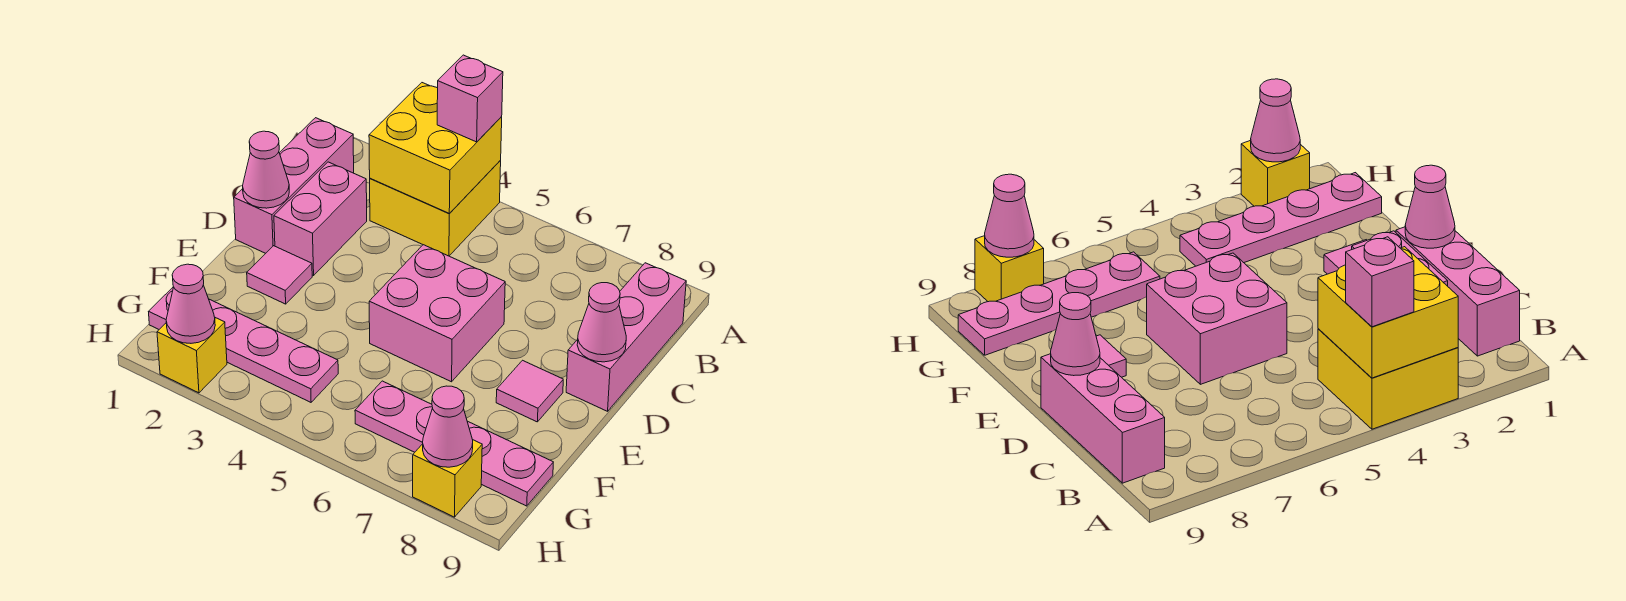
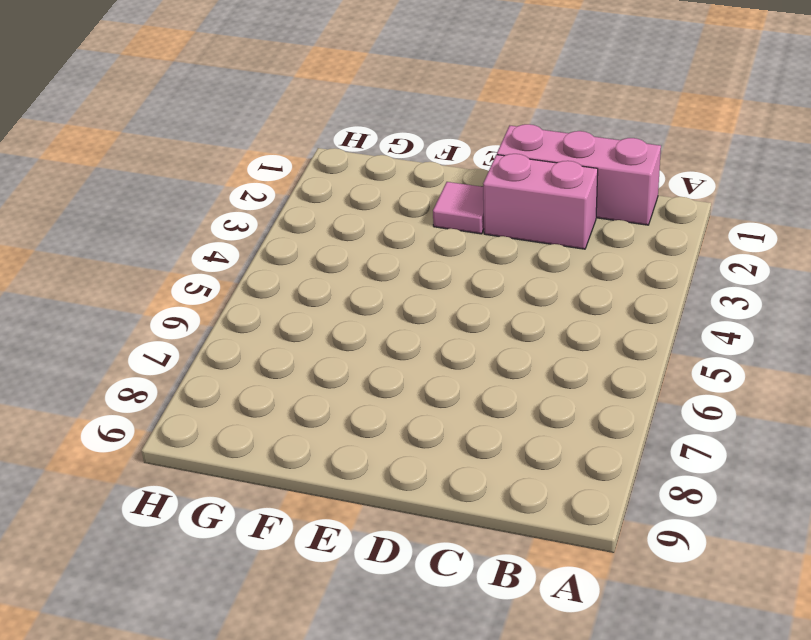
none -> yellow brick A3:B4 level 1
none -> pink brick B9:D9 level 1
none -> pink brick D5:E6 level 1

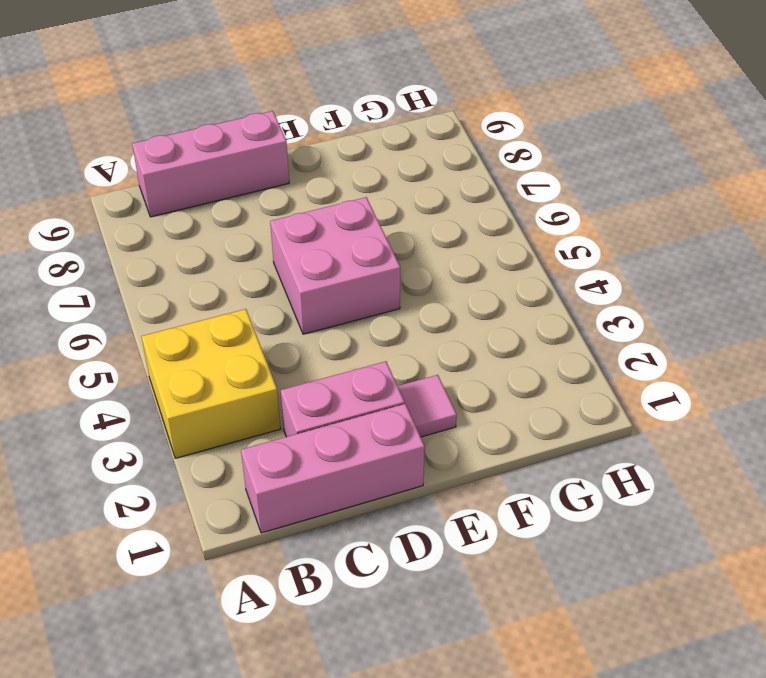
none -> pink tile E8 level 1
none -> pink plate G1:G4 level 1
none -> pink plate G6:G9 level 1

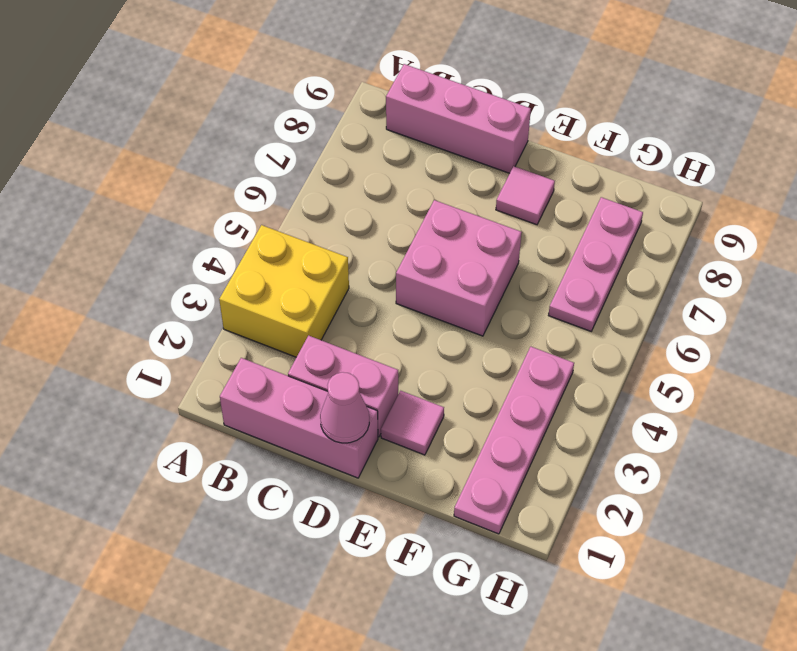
pink plate G6:G8 level 1 -> pink plate G6:G9 level 1
none -> yellow brick H2 level 1
none -> yellow brick H8 level 1
none -> yellow brick A3:B4 level 2

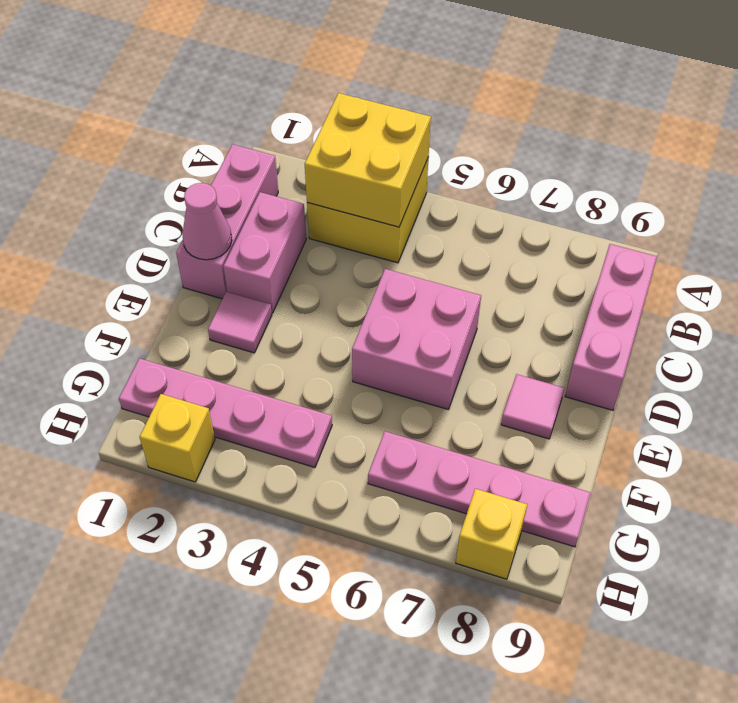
none -> pink cone D9 level 2
none -> pink cone H2 level 2
none -> pink cone H8 level 2

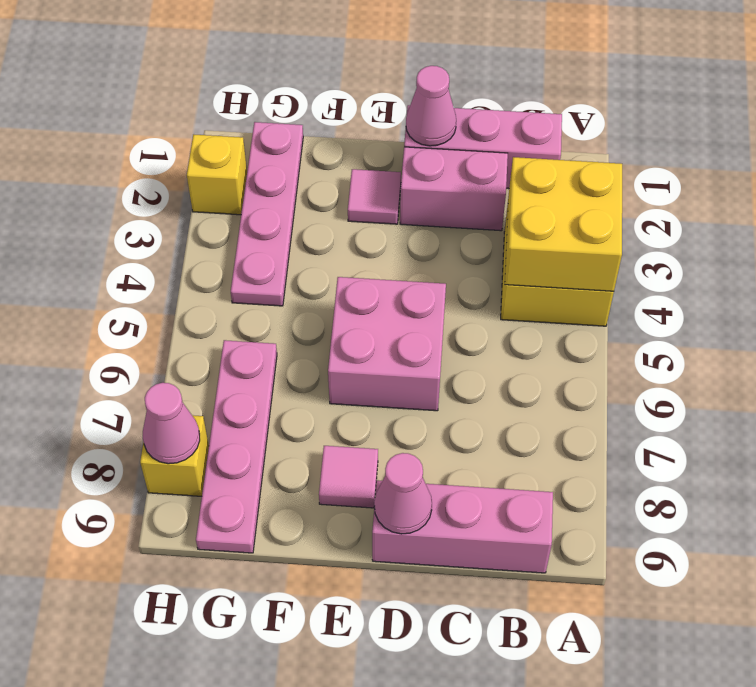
none -> pink cone H2 level 2
none -> pink brick A4 level 3

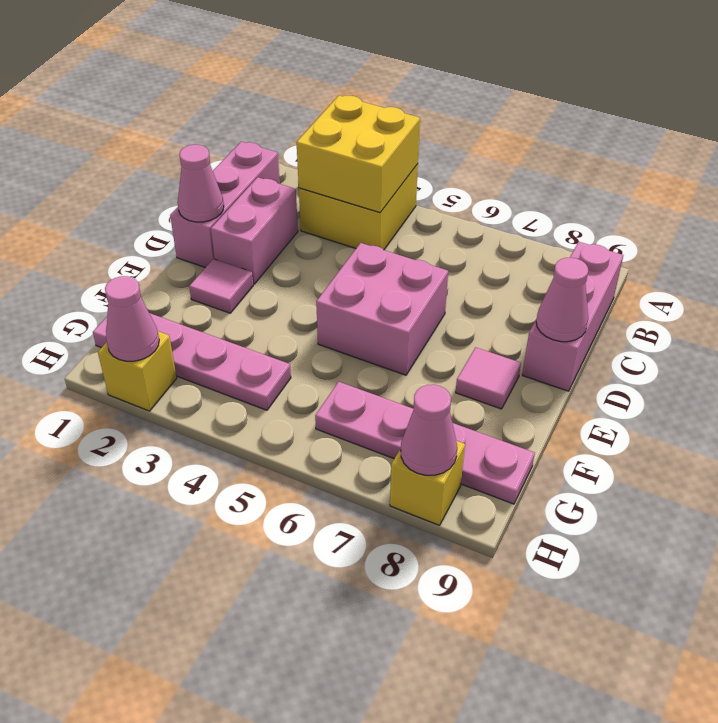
none -> pink brick A4 level 3

